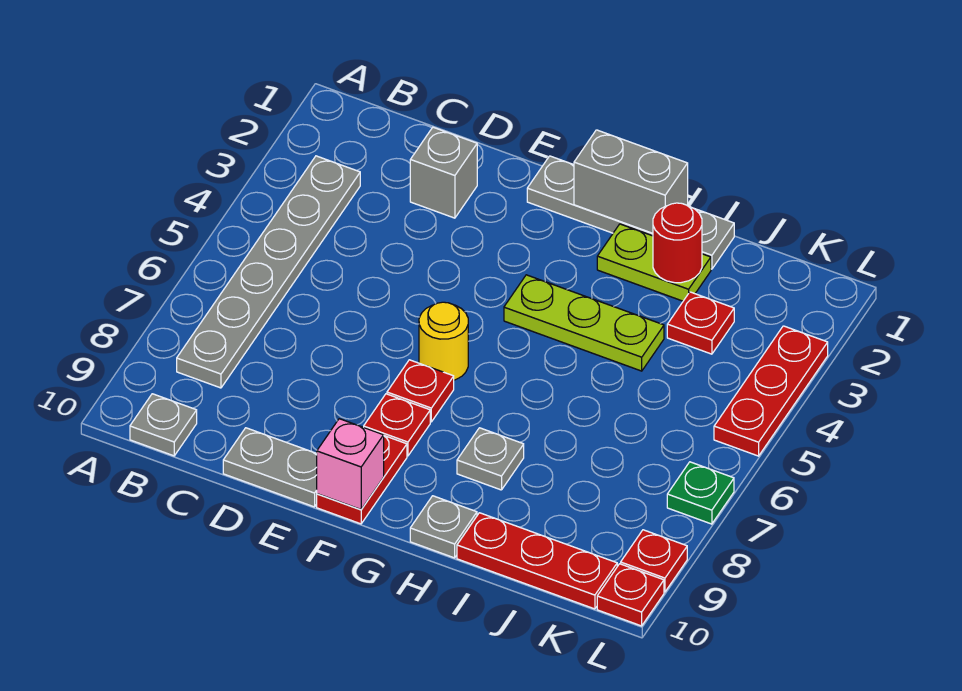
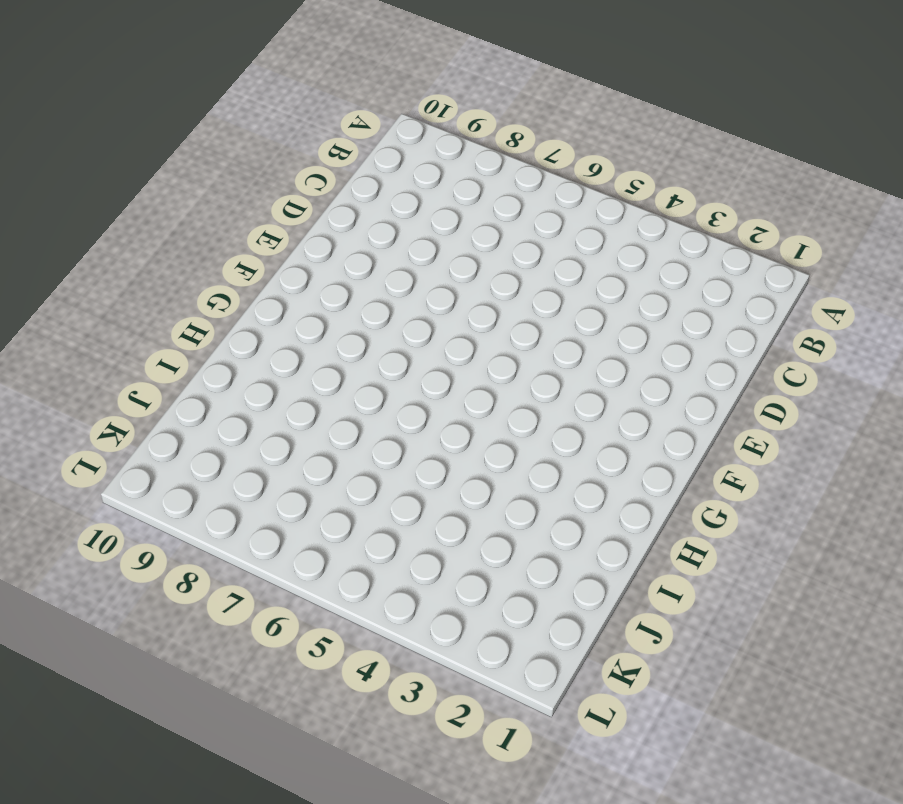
none -> grey plate B3:B8 level 1
none -> grey plate B10 level 1
none -> grey brick D2 level 1

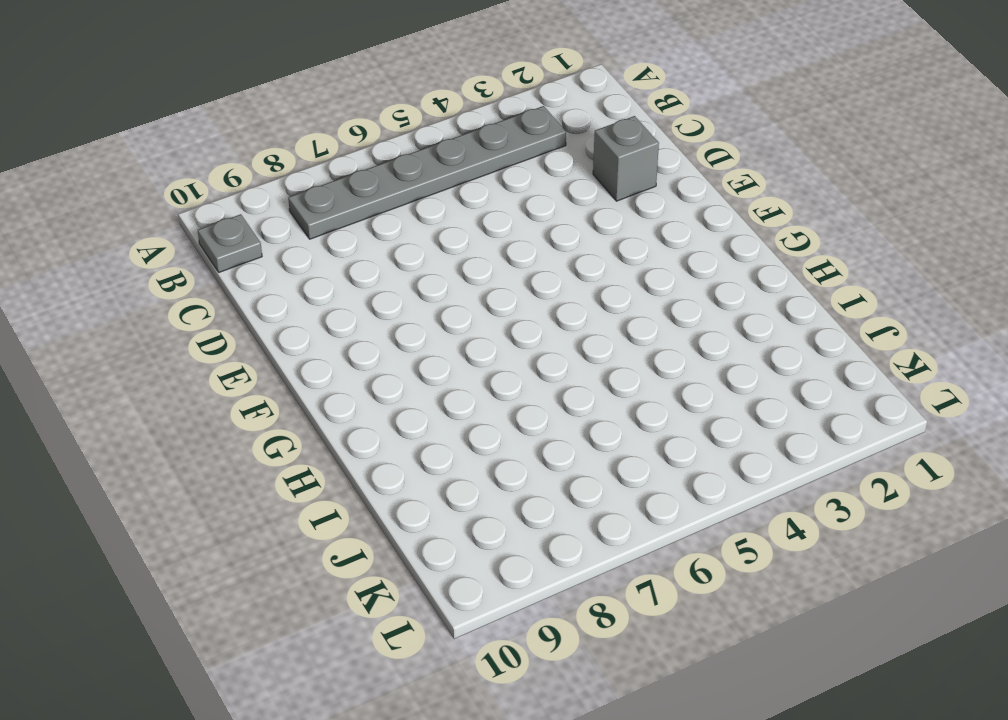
none -> grey plate D10:E10 level 1
none -> grey plate F1:I1 level 1
none -> yellow round brick F6 level 1

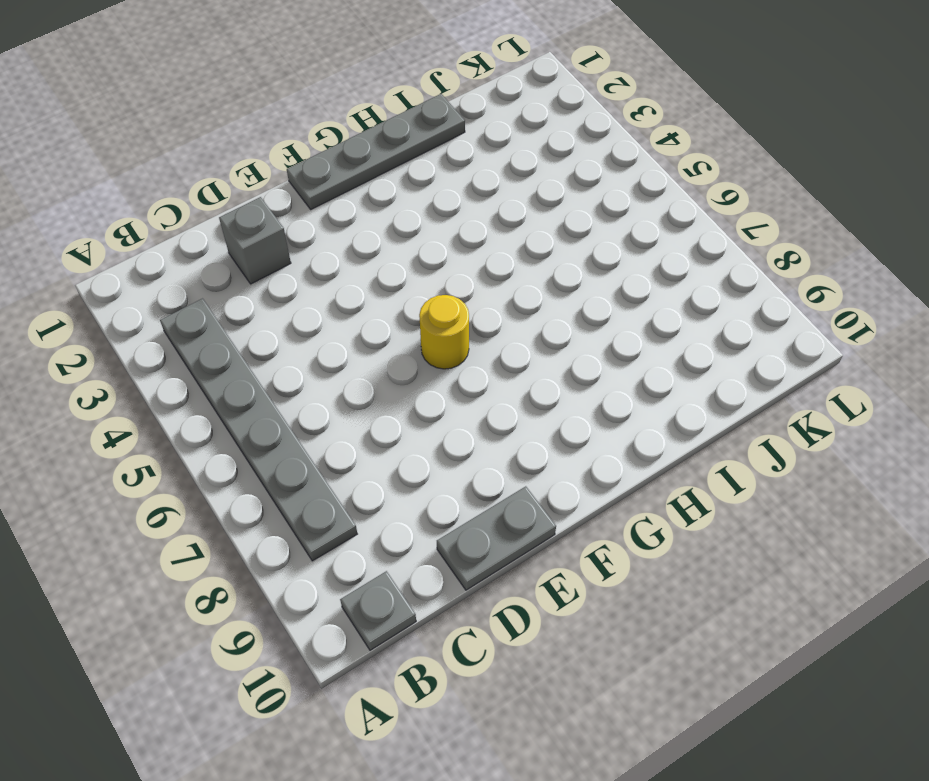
none -> red plate F7 level 1
none -> red plate F8 level 1
none -> red plate F9:F10 level 1

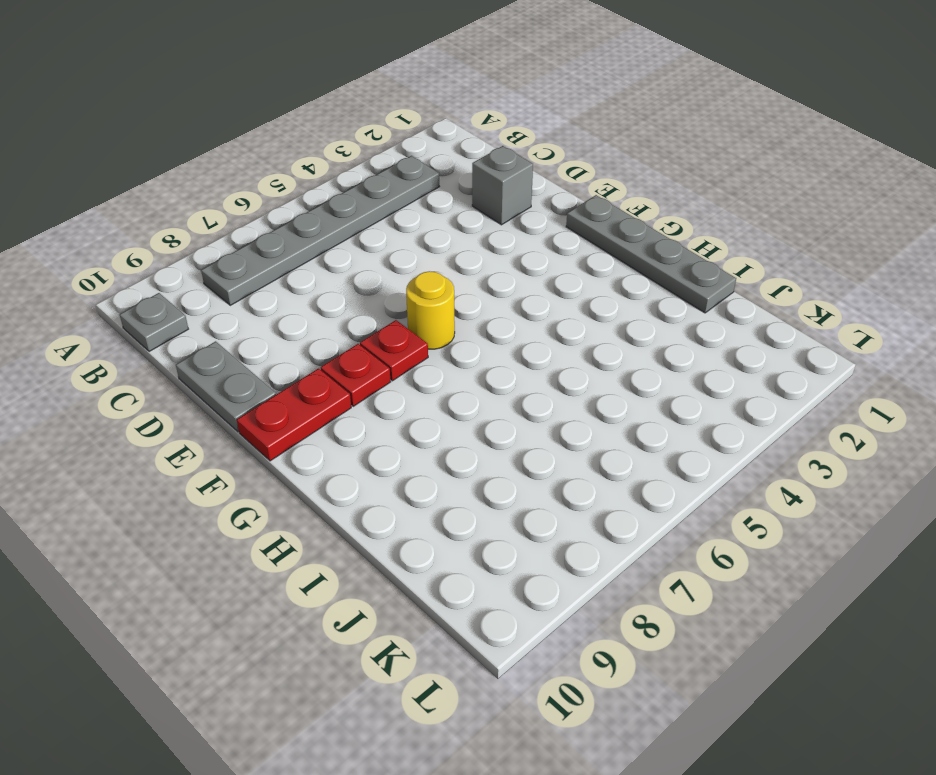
none -> lime plate G4:I4 level 1
none -> lime plate H2:I2 level 1
none -> grey plate H8 level 1

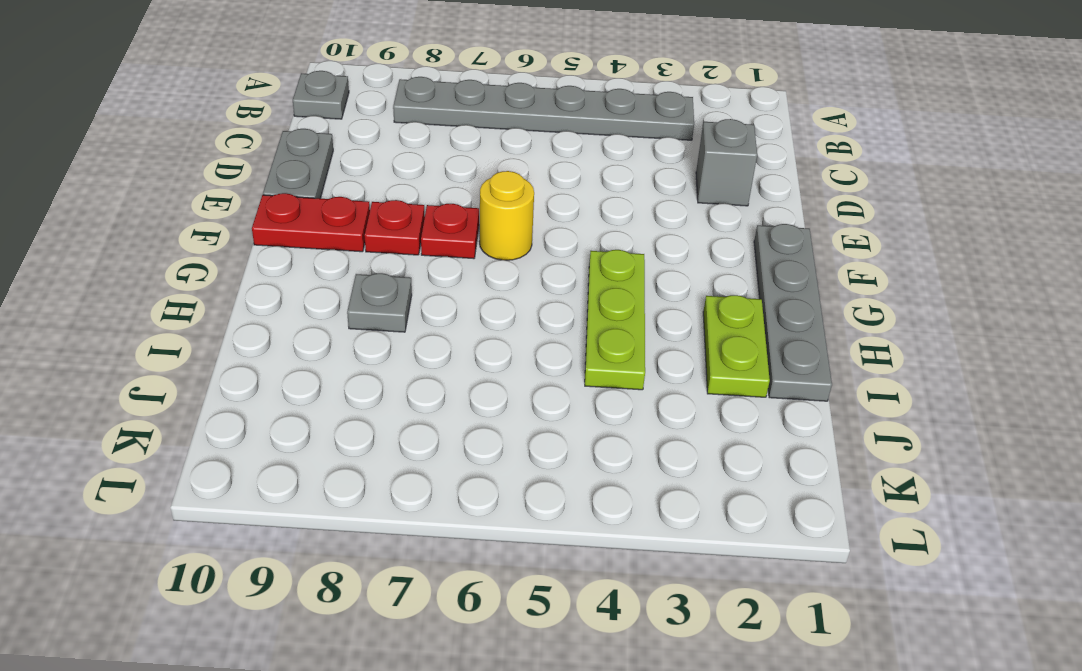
none -> grey plate H10 level 1
none -> red plate I10:K10 level 1
none -> red plate J3 level 1

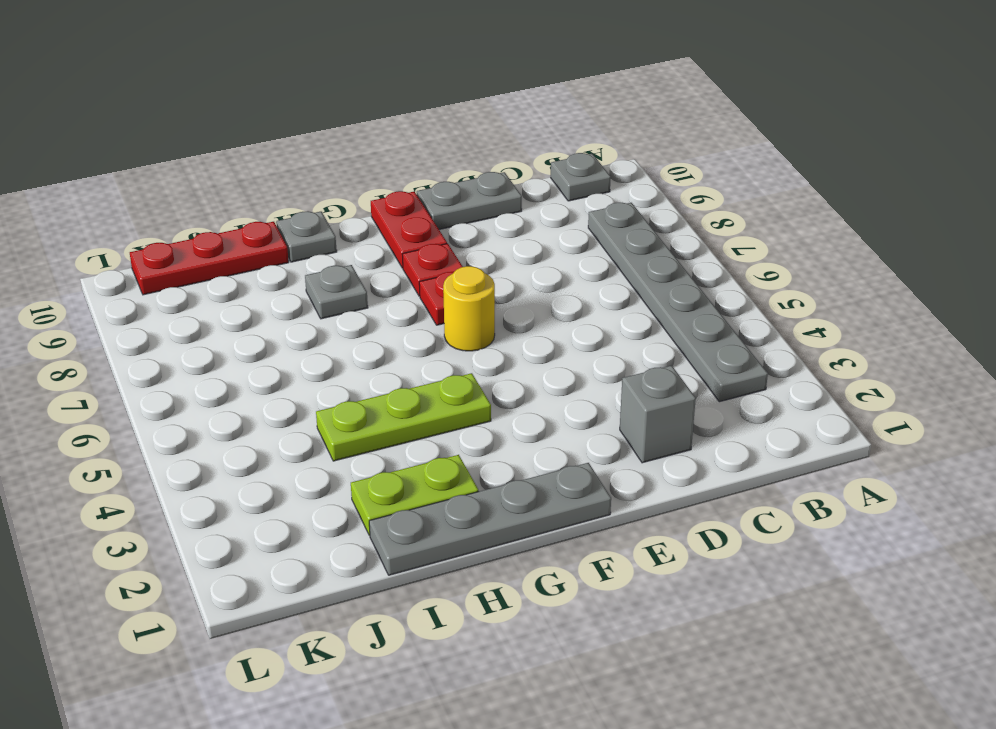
none -> red plate J3 level 1
none -> red plate L3:L5 level 1
none -> green plate L7 level 1

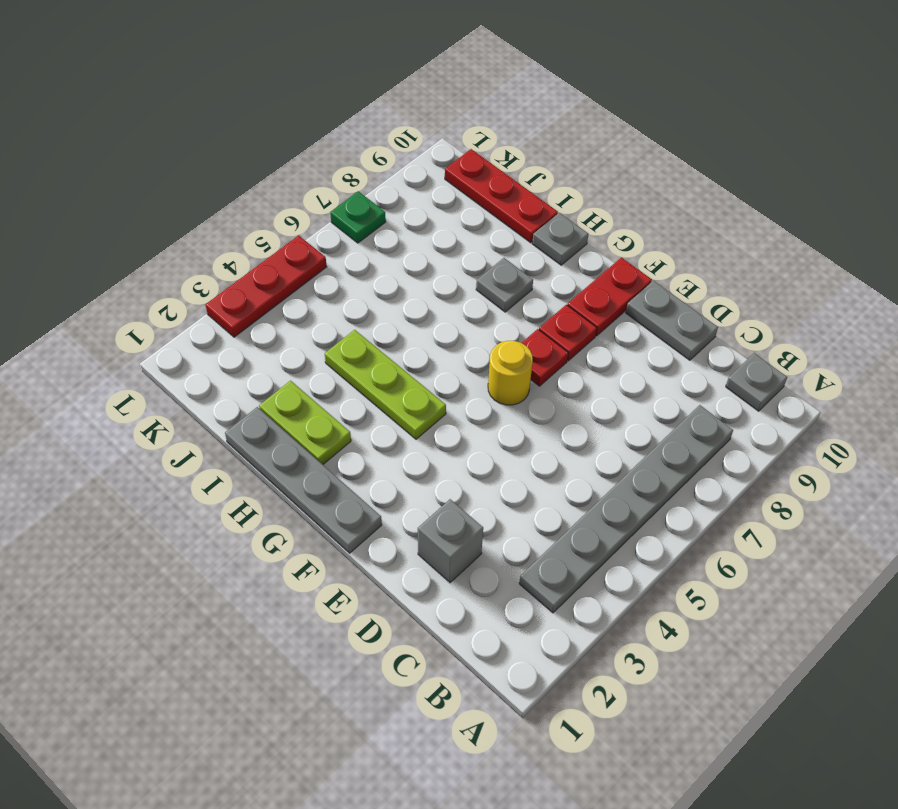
none -> red plate J3 level 1
none -> red plate L9 level 1
none -> red plate L10 level 1

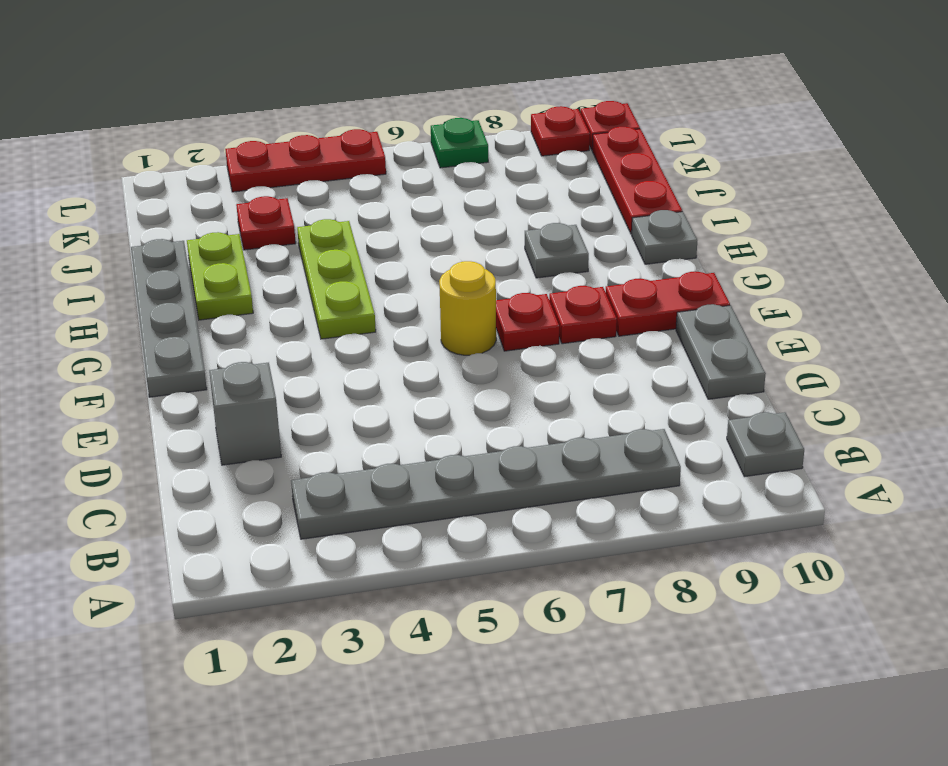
none -> pink brick F10 level 2
none -> grey brick G1:H1 level 2
none -> red round brick I2 level 2

